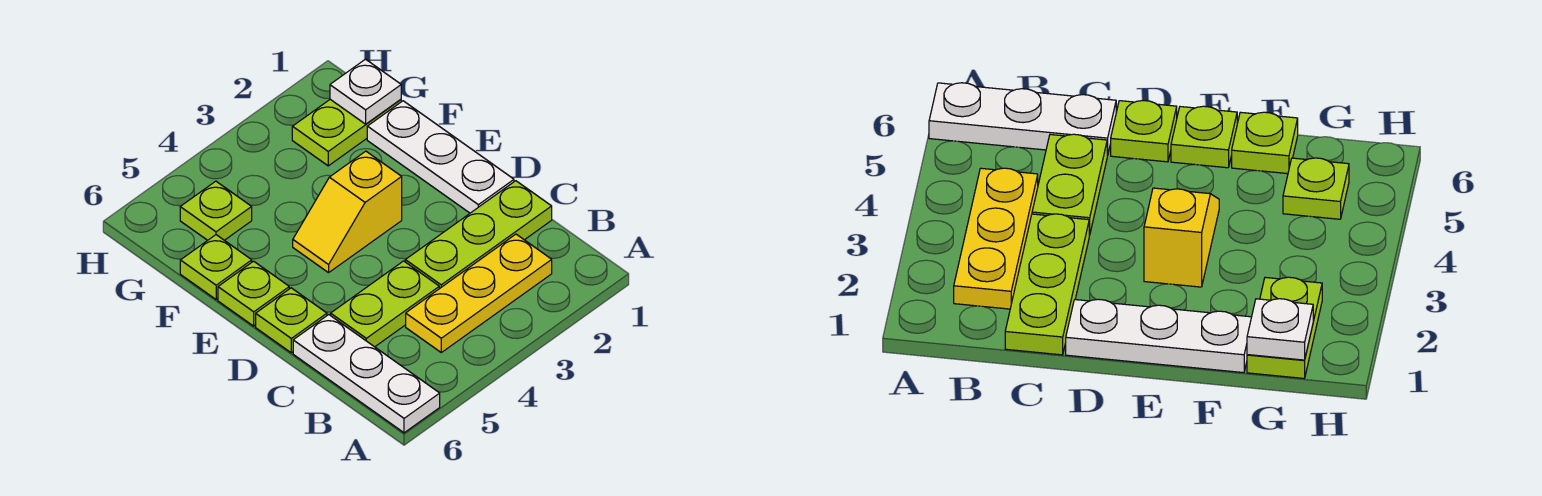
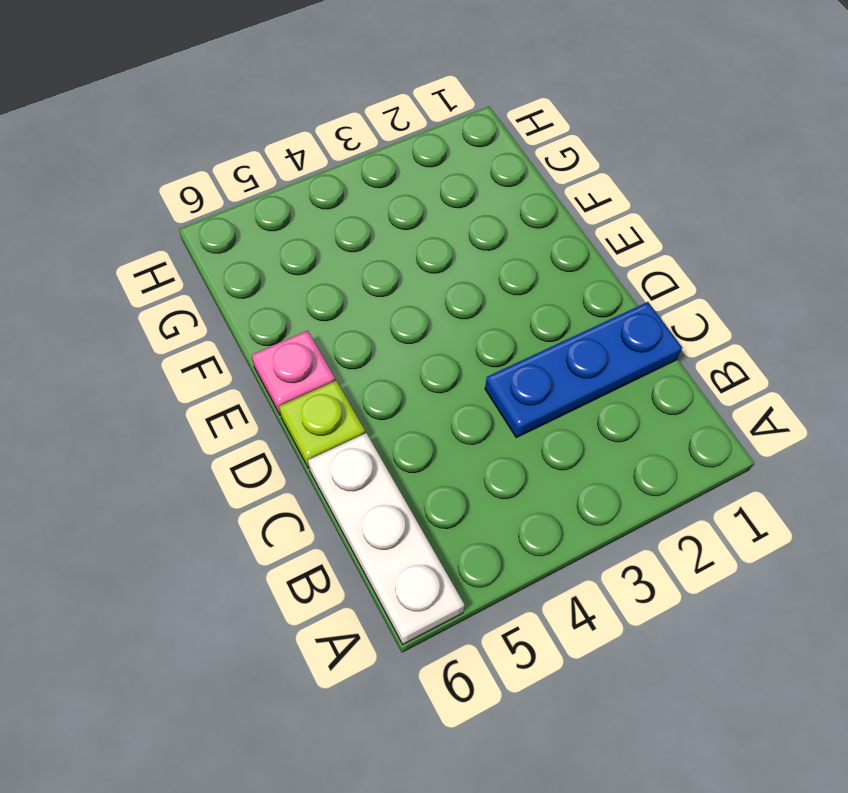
blue plate C1:C3 level 1 -> lime plate C1:C3 level 1
pink plate E6 level 1 -> lime plate E6 level 1
none -> yellow plate B2:B4 level 1
none -> lime plate C4:C5 level 1
none -> white plate D1:F1 level 1

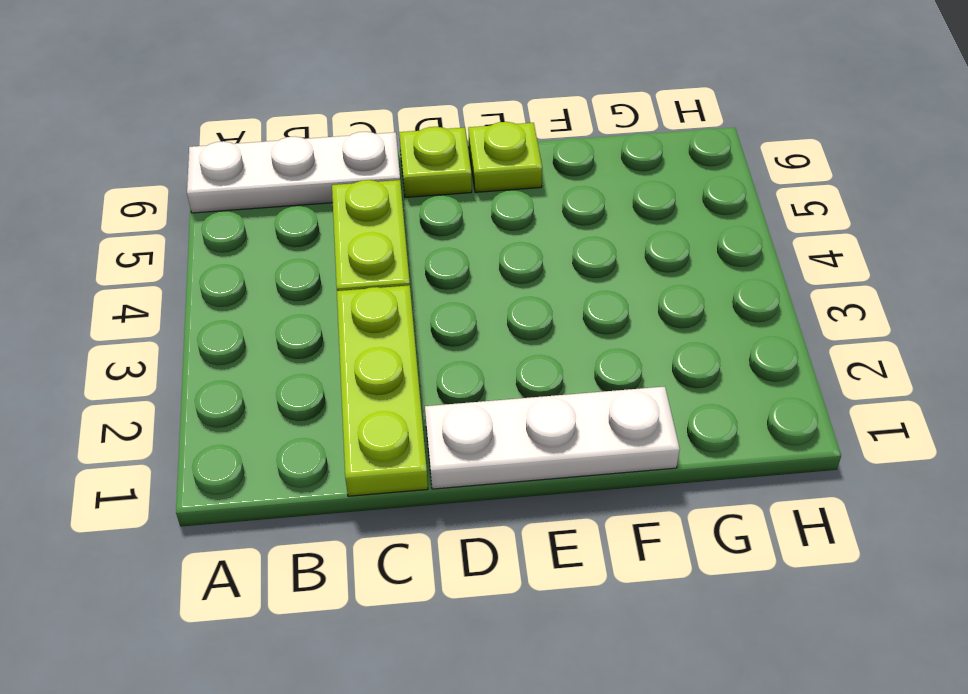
none -> yellow plate B2:B4 level 1
none -> yellow slope E3:E4 level 1 top 3
none -> lime plate F6 level 1

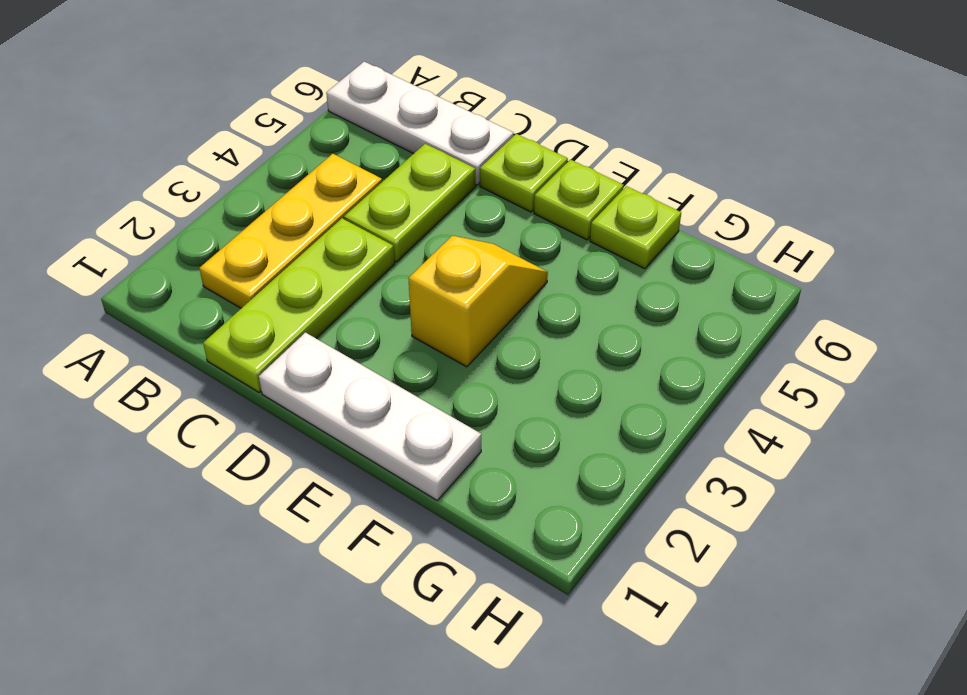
none -> lime plate G1:G2 level 1
none -> lime plate G5 level 1
none -> white plate G1 level 2

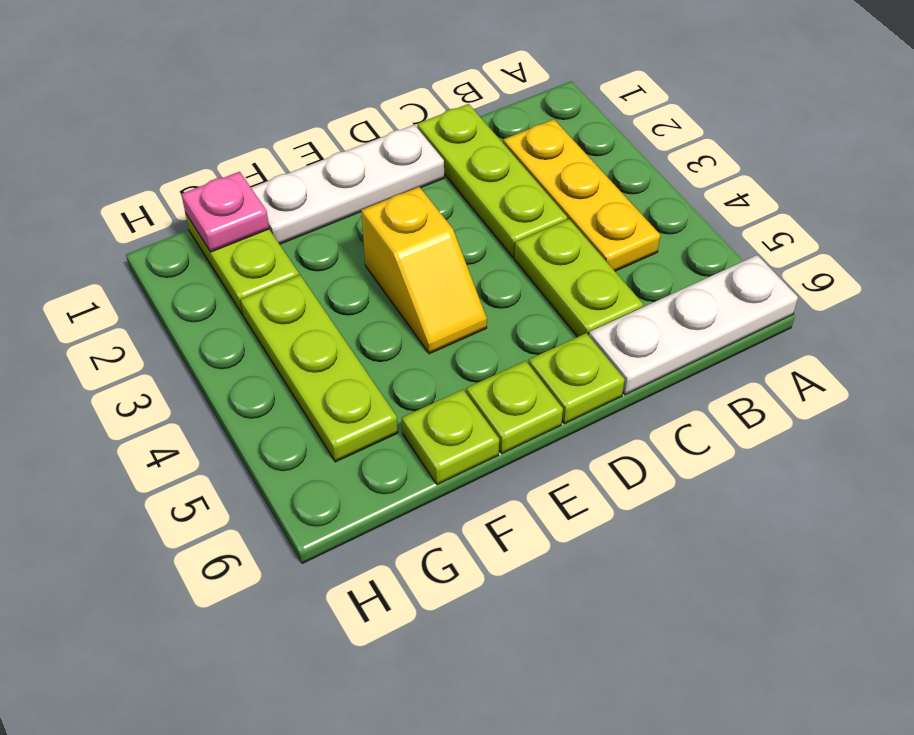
pink plate G1 level 2 -> white plate G1 level 2
lime plate G3:G5 level 1 -> lime plate G5 level 1

